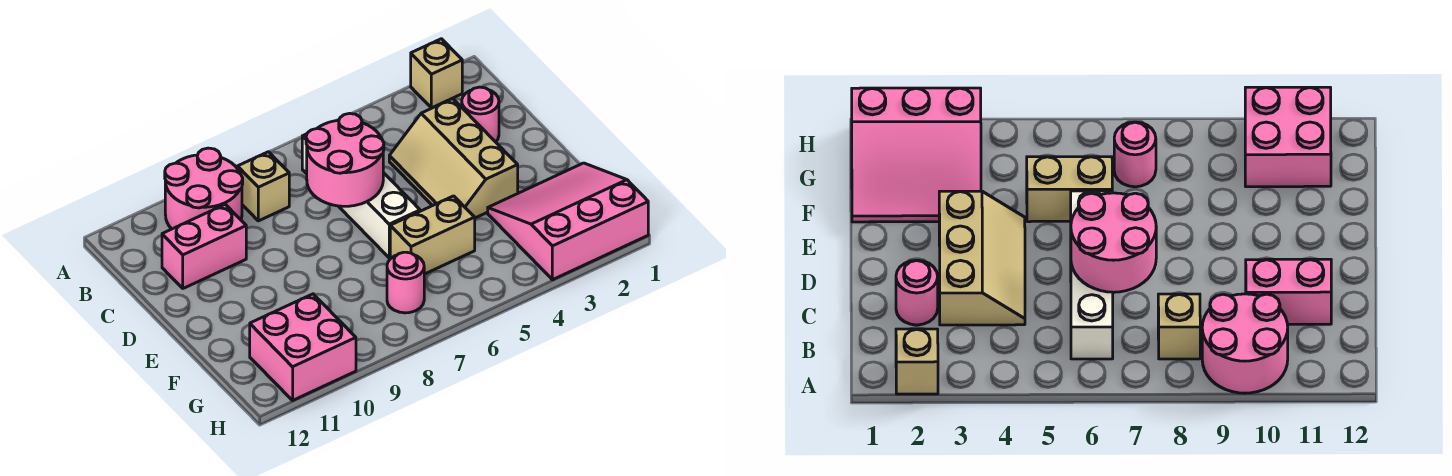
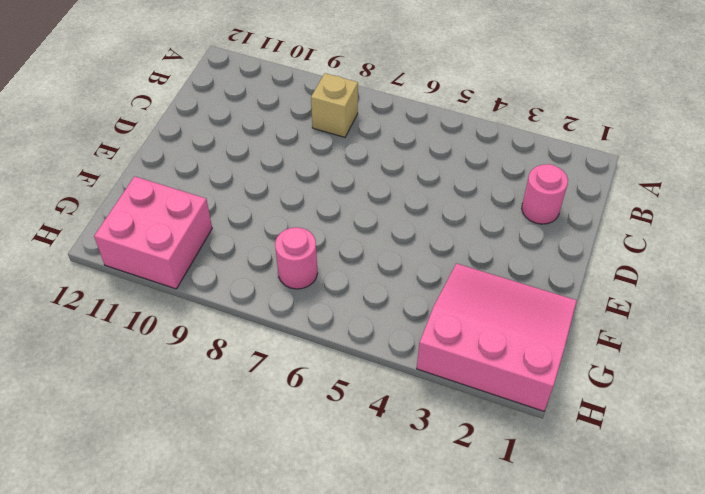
none -> tan brick A2 level 1
none -> pink round brick A9:B10 level 1
none -> white brick B6:E6 level 1

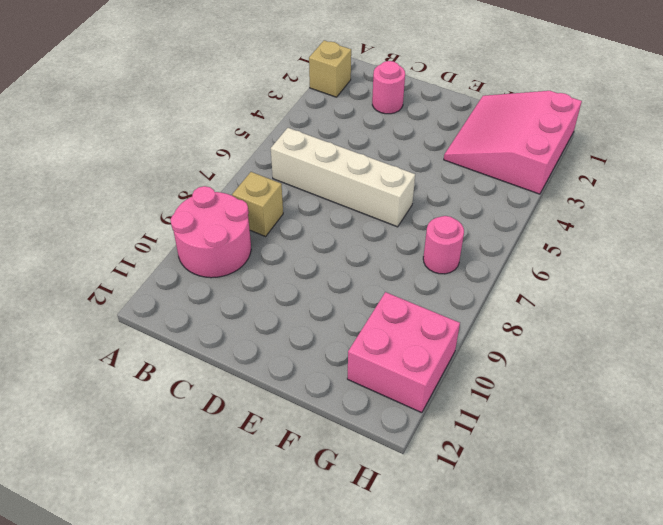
none -> tan slope C3:E4 level 1 top 3
none -> pink brick C10:C11 level 1
none -> tan brick F5:F6 level 1

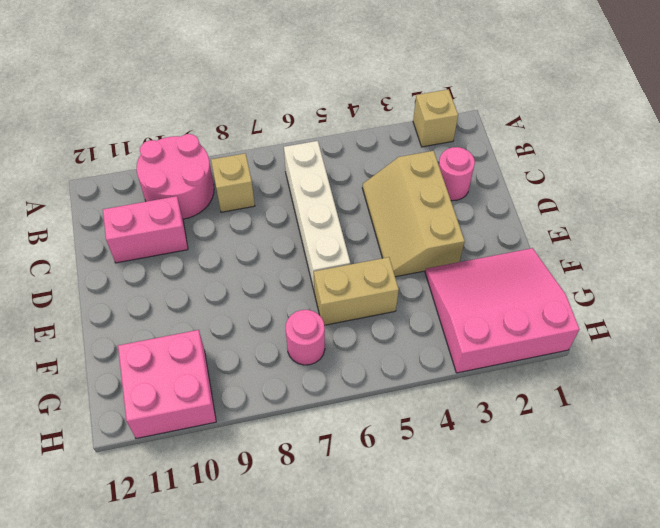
none -> pink round brick C6:D7 level 2

